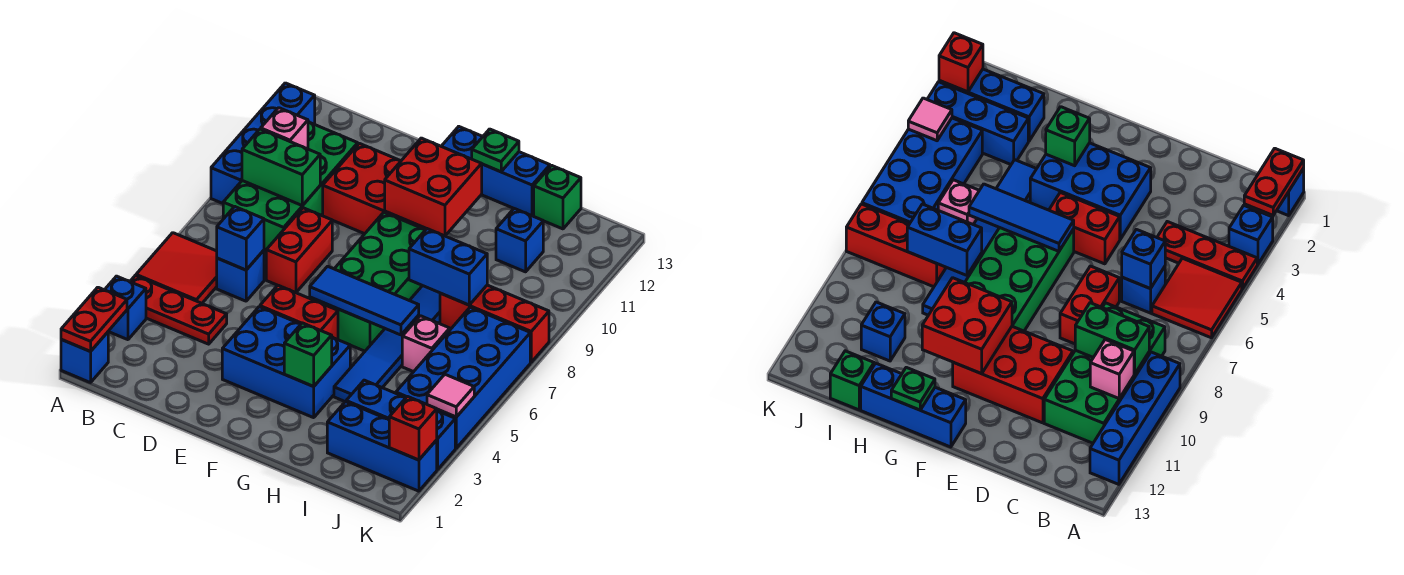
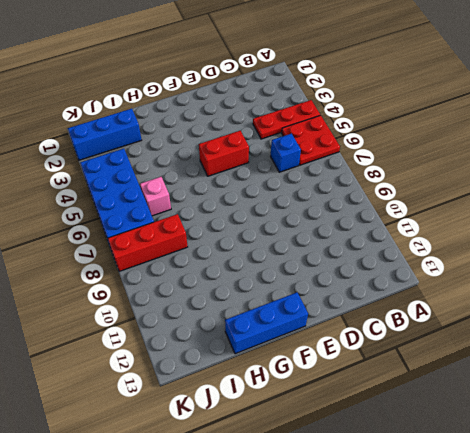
red plate A5:B6 level 1 -> red tile A5:B6 level 1
none -> blue brick A1 level 1
none -> blue brick A3 level 1
none -> blue brick A9:A12 level 1
none -> green brick B8:C11 level 1

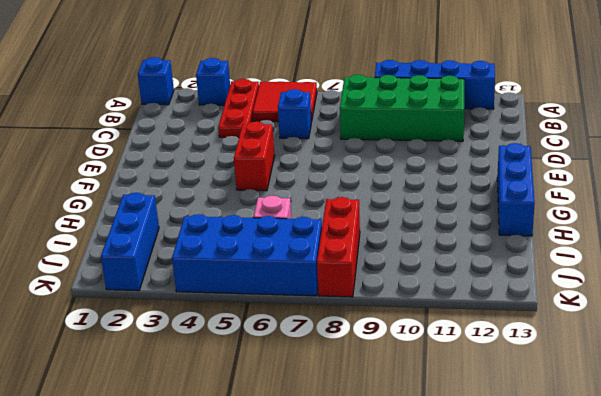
none -> red brick D7:D8 level 1
none -> red brick D10:F11 level 1
none -> blue brick E3:G4 level 1
none -> green brick F6:G9 level 1

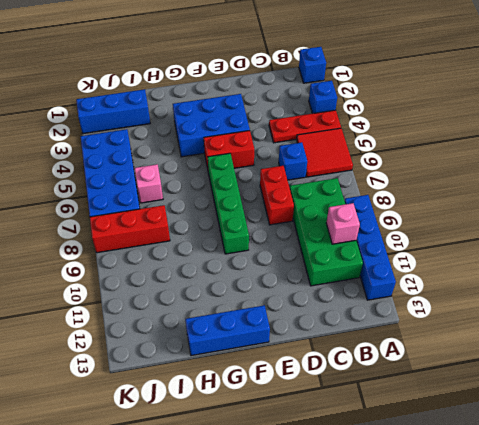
green brick F6:F9 level 1 -> green brick F6:G9 level 1
none -> red brick D10:F11 level 1
none -> blue tile H4:H9 level 1
none -> blue brick I3:K3 level 1
none -> blue brick I11 level 1

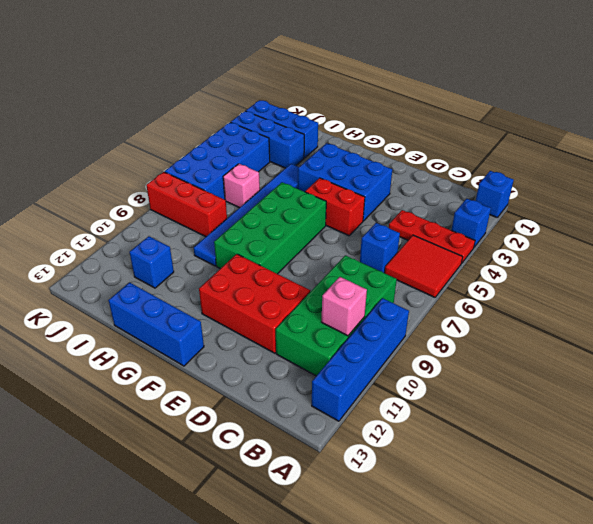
none -> red brick D7:D8 level 1
none -> green brick I13 level 1
none -> red plate A1:A2 level 2
none -> green brick B9:C9 level 2

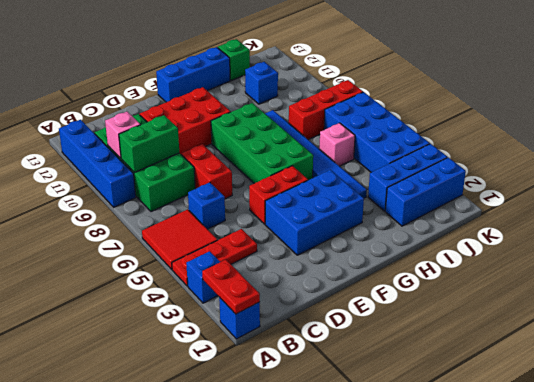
none -> blue brick C6 level 2
none -> blue tile F6:H6 level 2
none -> red brick F10:G11 level 2
none -> green brick G3 level 2

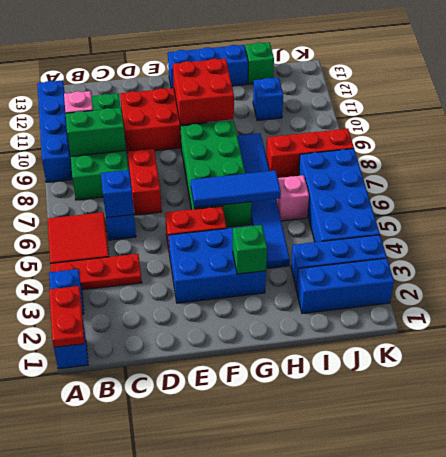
none -> green plate G13 level 2
none -> blue brick H8:I8 level 2
none -> red brick K2 level 2
none -> pink tile K4 level 2

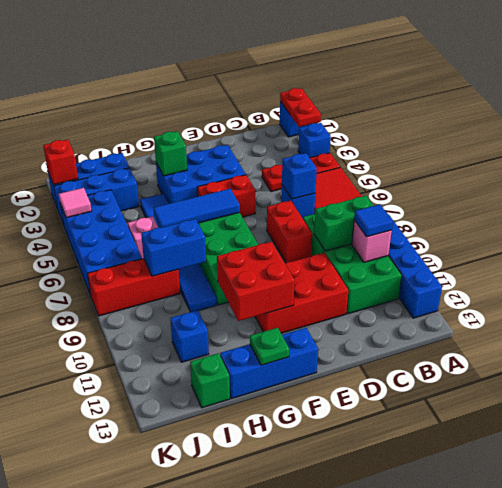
blue tile B10 level 3 -> none

